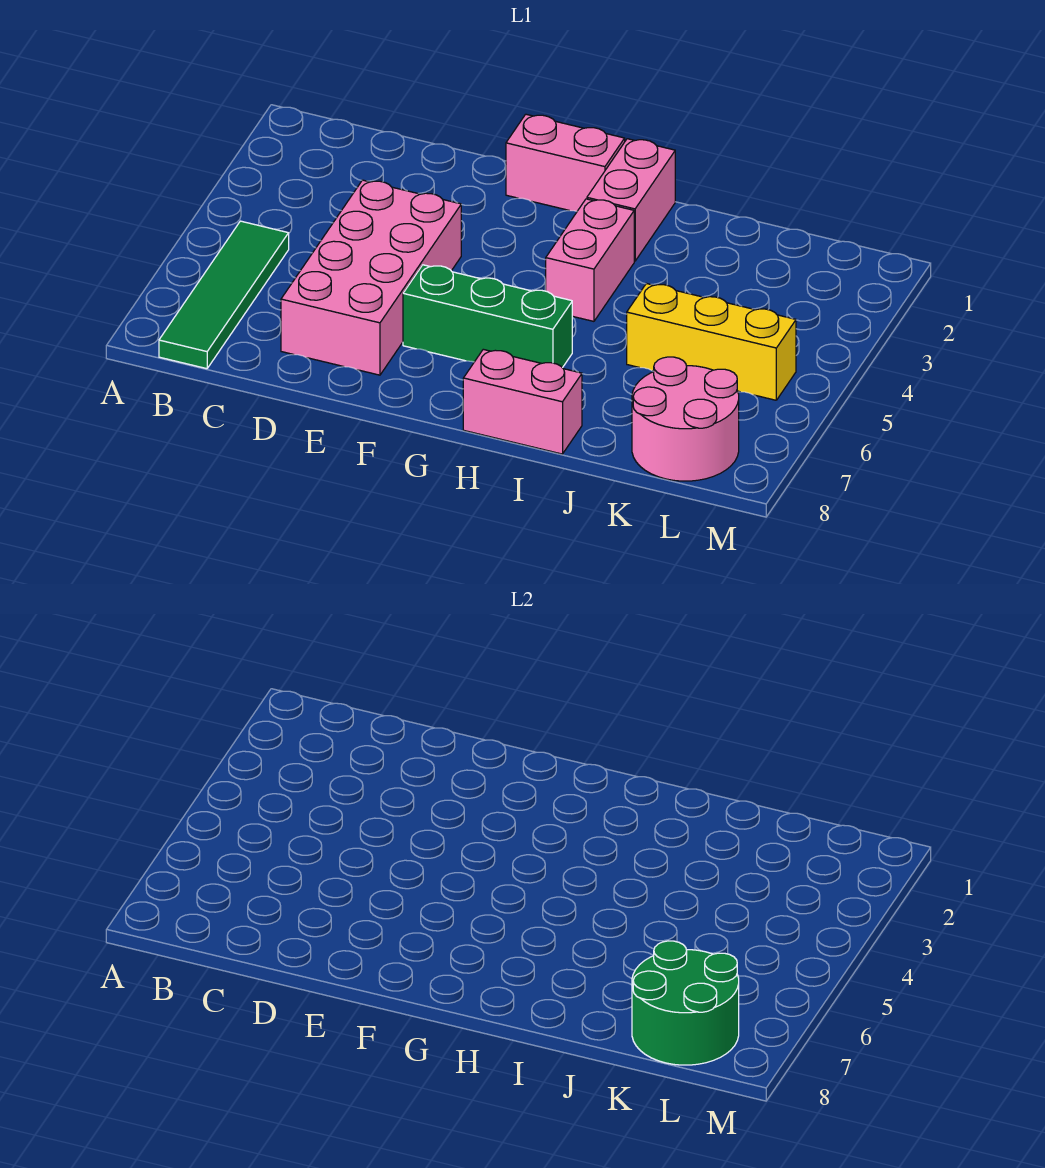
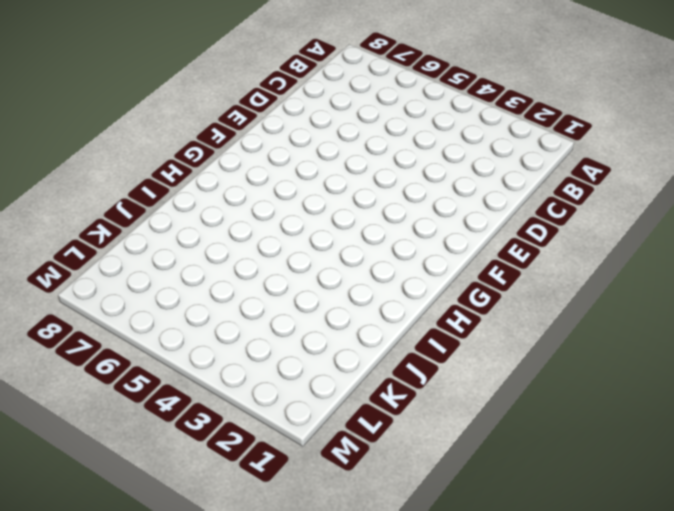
none -> green tile B5:B8 level 1
none -> pink brick D4:E7 level 1

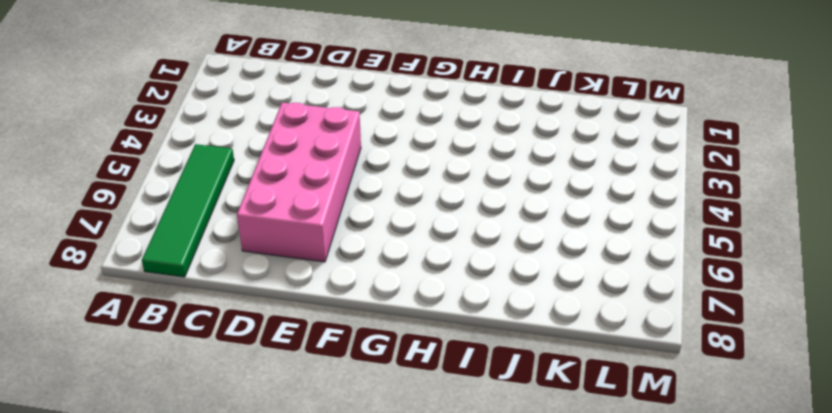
none -> pink brick F1:G1 level 1
none -> green brick F6:H6 level 1

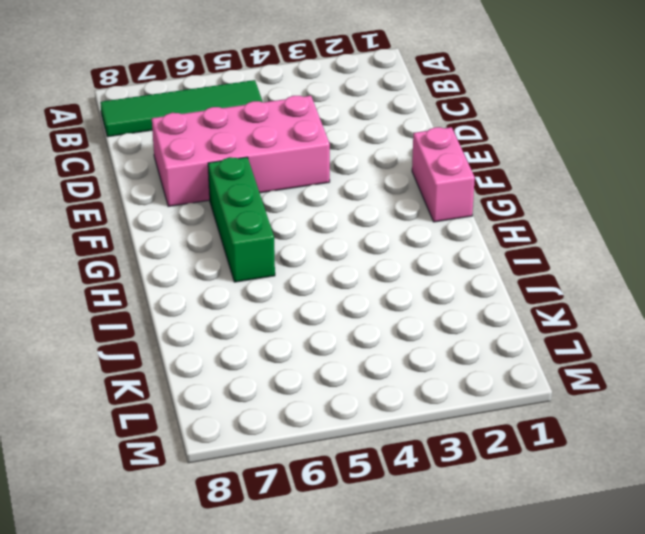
none -> pink brick H1:H2 level 1
none -> pink brick H3:H4 level 1

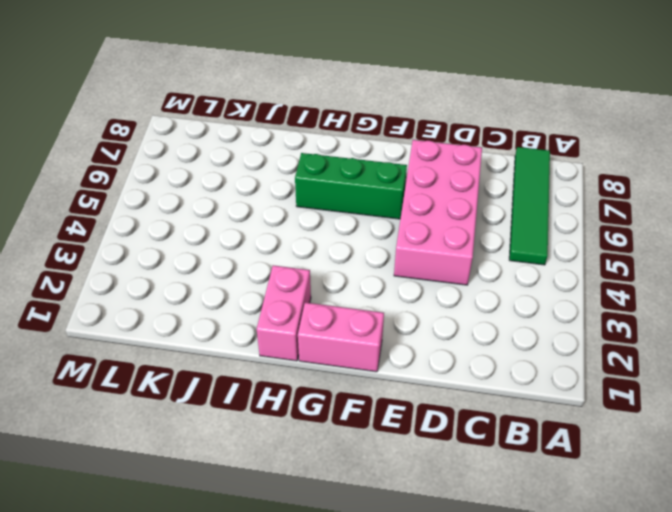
none -> pink brick H3:H4 level 1
none -> pink brick H8:I8 level 1

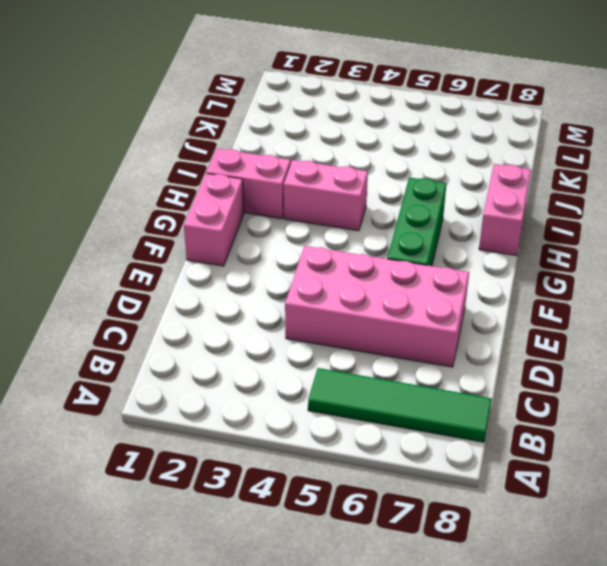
none -> yellow brick J5:L5 level 1
none -> pink round brick K7:L8 level 1

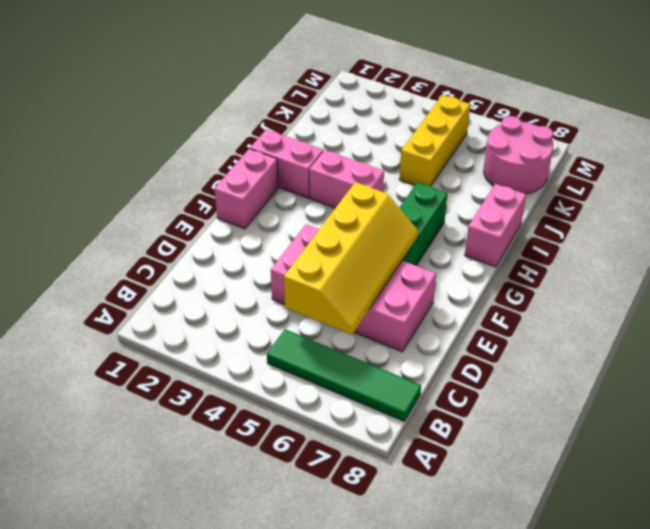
yellow slope C5:F6 level 2 top 5 -> none
none -> green round brick K7:L8 level 2

